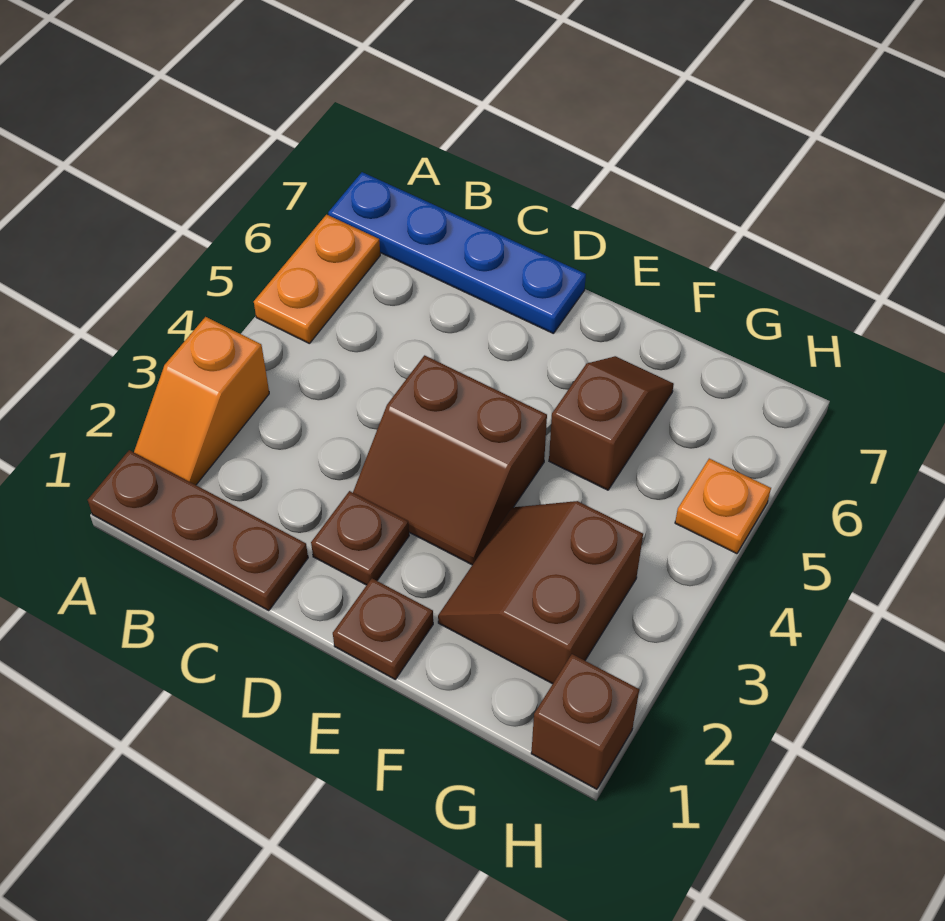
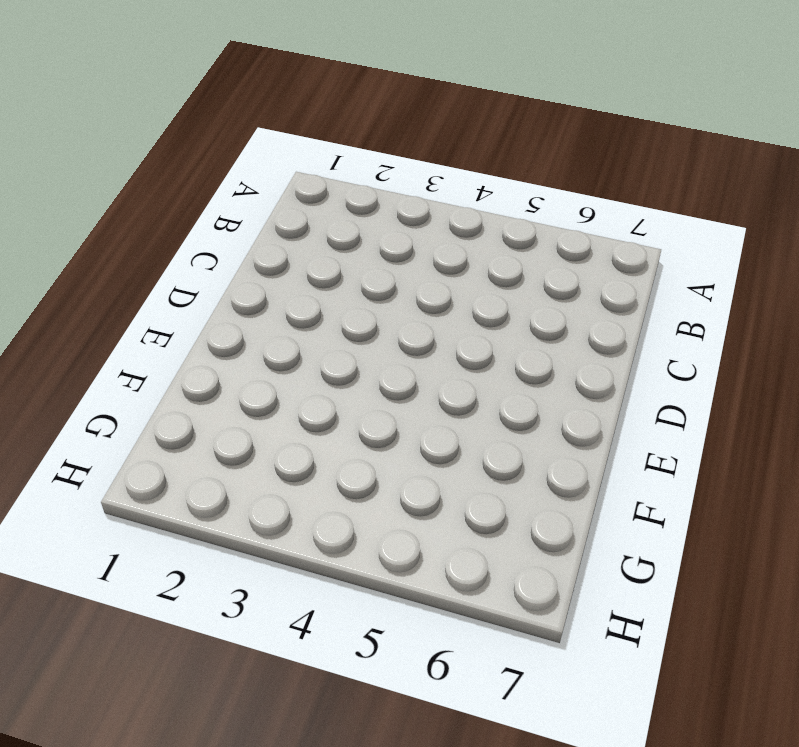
none -> brown plate A1:C1 level 1
none -> orange slope A2:A3 level 1 top 3

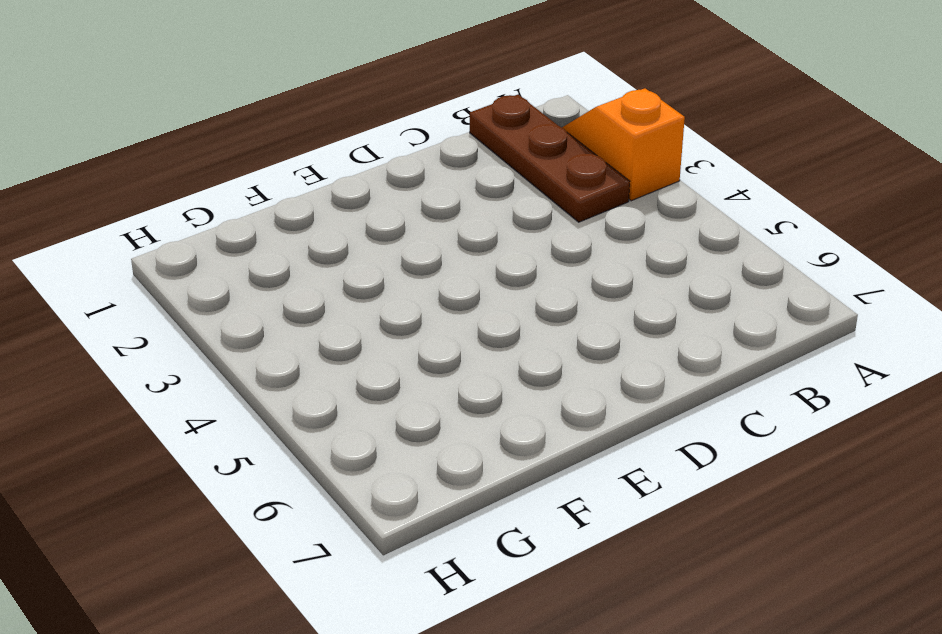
brown plate B1:B3 level 1 -> brown plate A1:C1 level 1
none -> orange plate A5:A6 level 1
none -> blue plate A7:D7 level 1

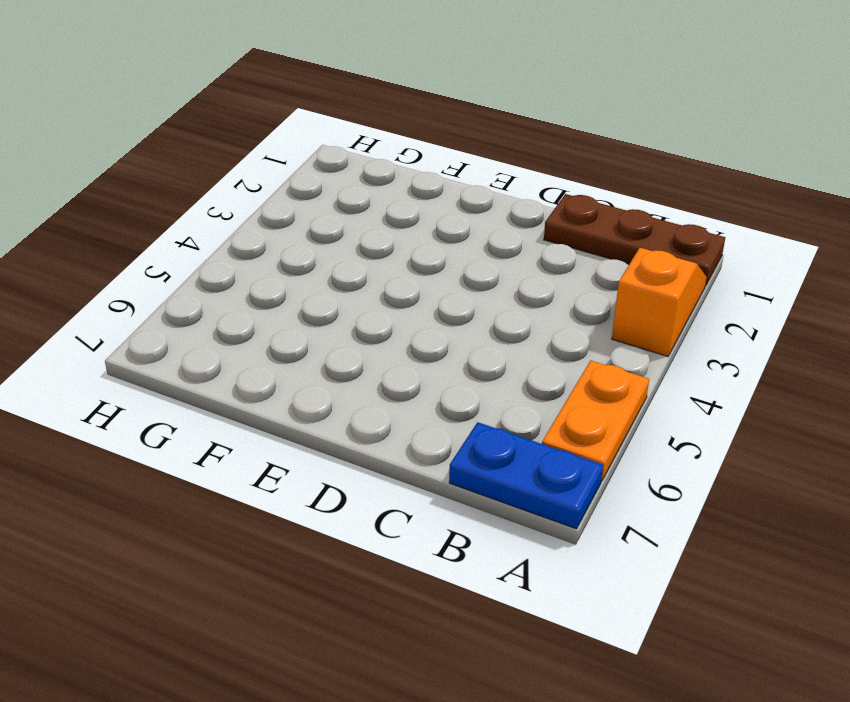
blue plate A7:B7 level 1 -> blue plate A7:D7 level 1
none -> brown plate D2 level 1
none -> brown slope D3:E4 level 1 top 4

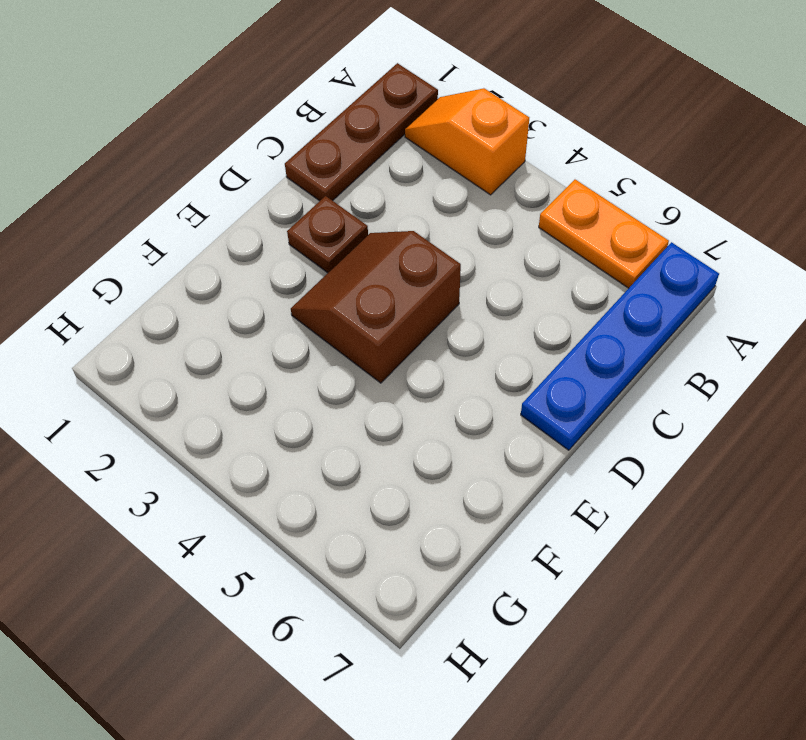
none -> brown plate E1 level 1
none -> brown slope F2:G3 level 1 top G

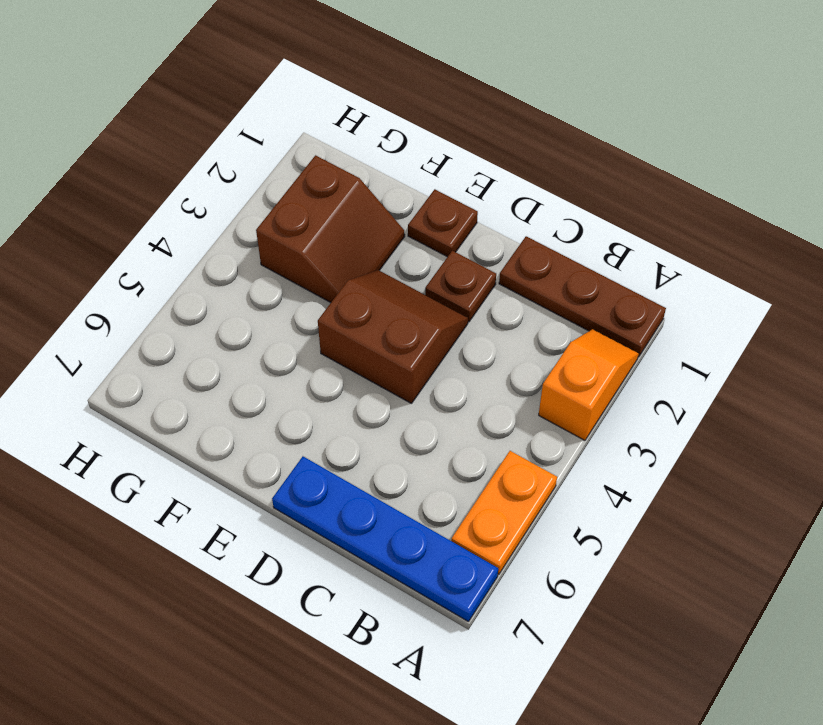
none -> brown slope F5:F6 level 1 top 5
none -> brown brick H1 level 1

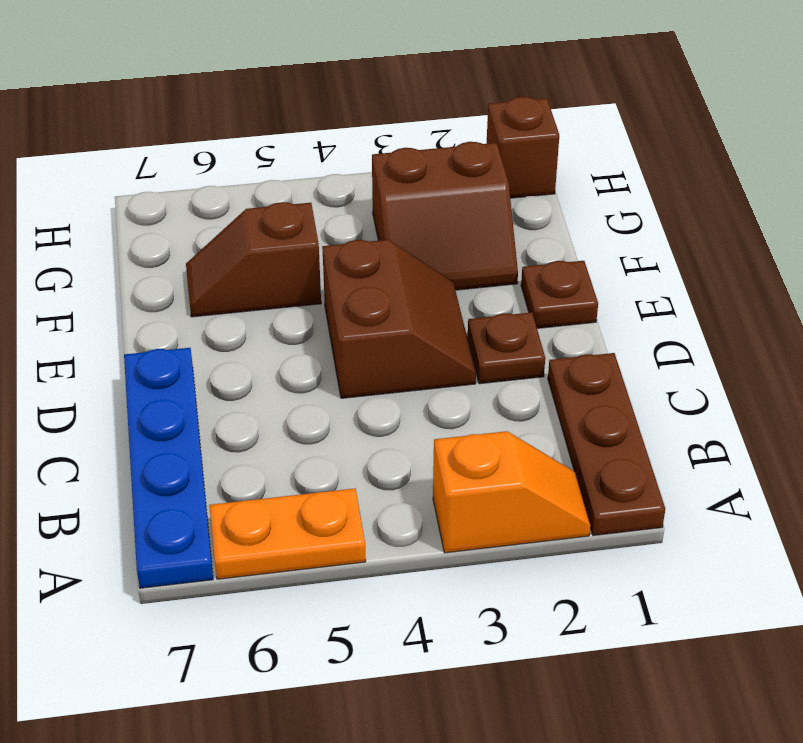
none -> orange plate H5 level 1

